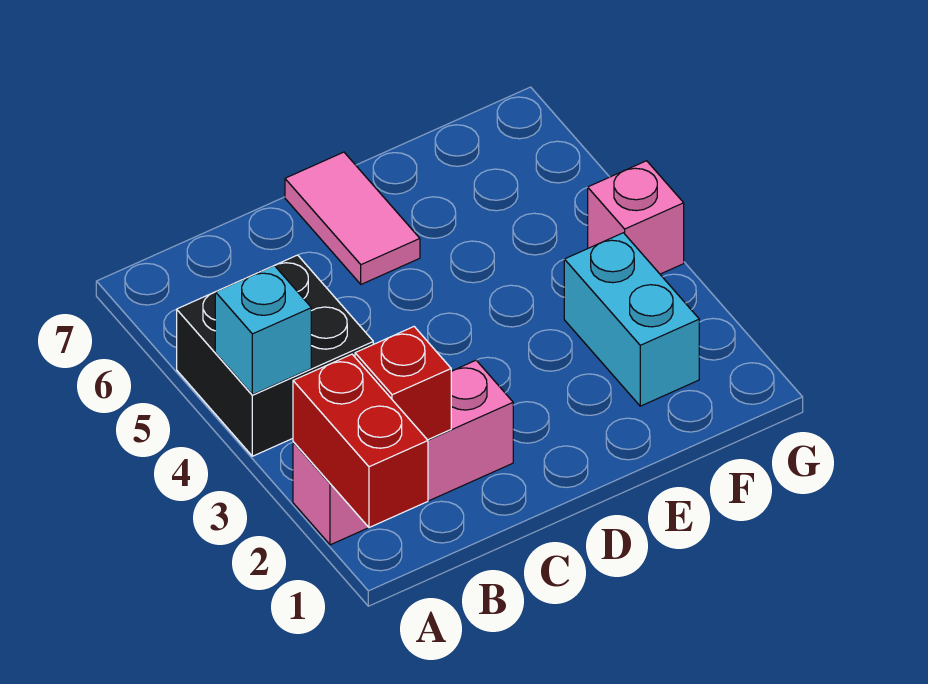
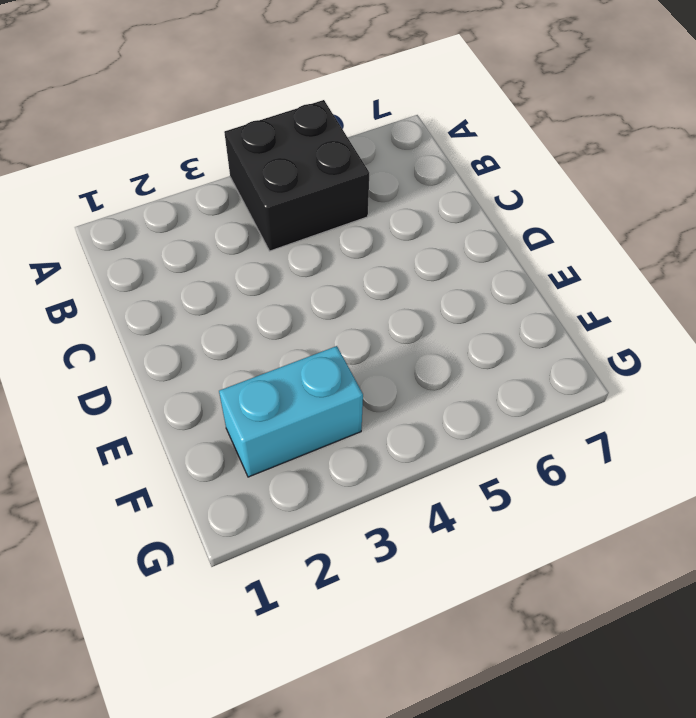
none -> pink brick A2:C2 level 1
none -> pink tile D6:D7 level 1

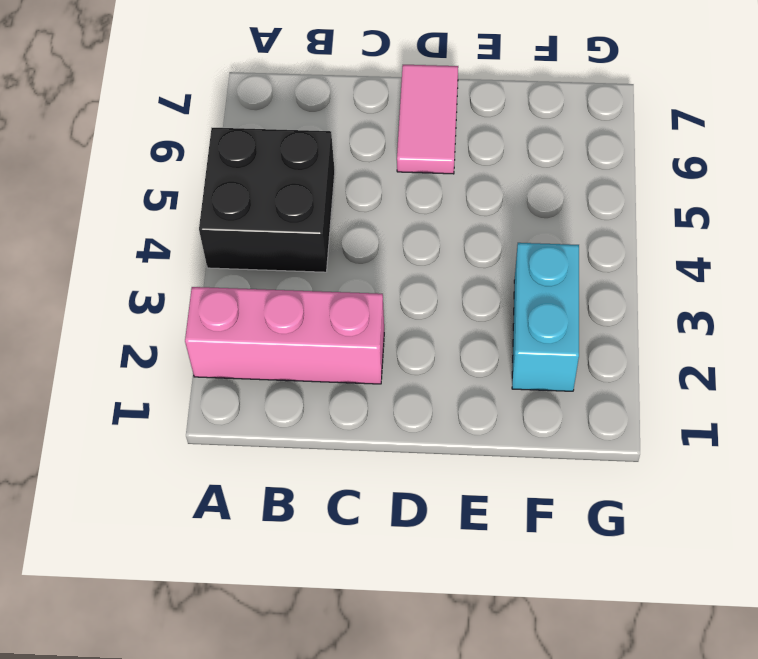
none -> pink brick G4 level 1
none -> red brick A1:A2 level 2

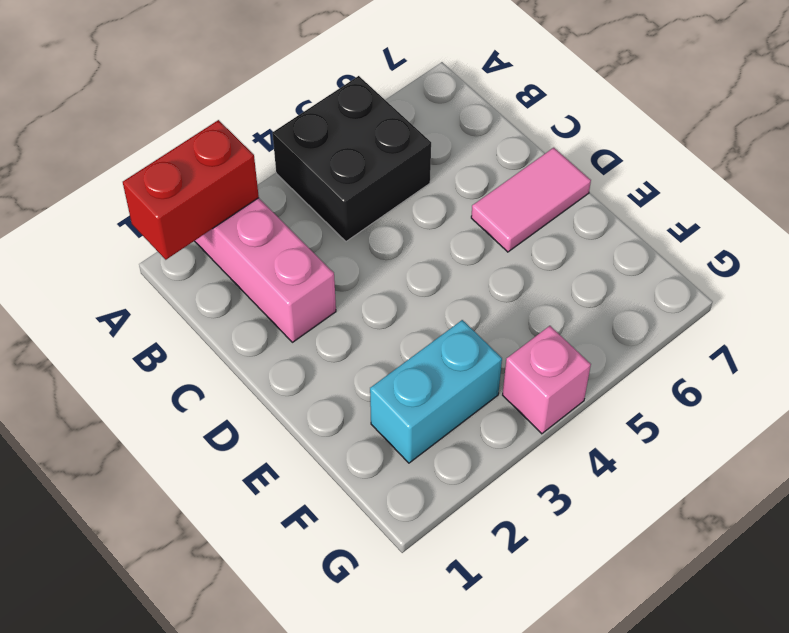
none -> cyan brick A4 level 2
none -> red brick B2 level 2

